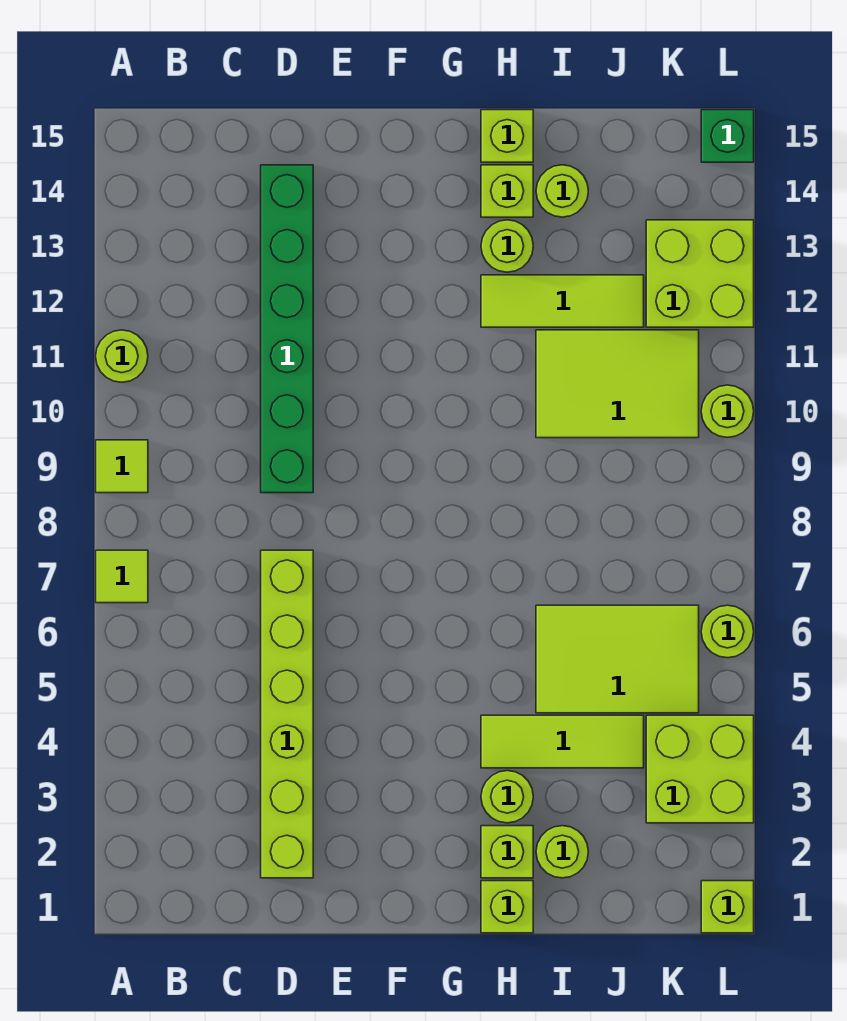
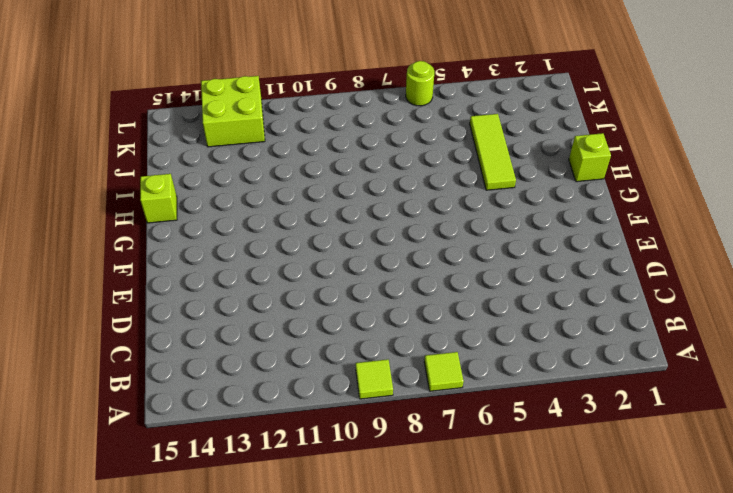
none -> lime round brick A11 level 1
none -> lime brick D2:D7 level 1
none -> green brick D9:D14 level 1

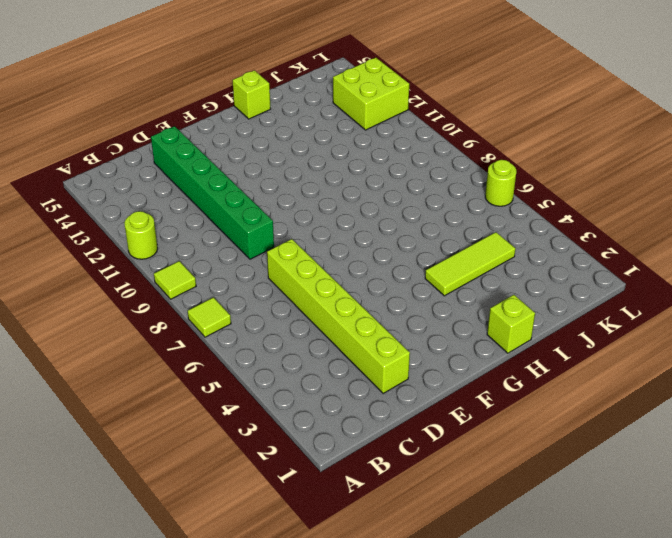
none -> lime brick H2 level 1
none -> lime round brick H3 level 1
none -> lime tile H12:J12 level 1

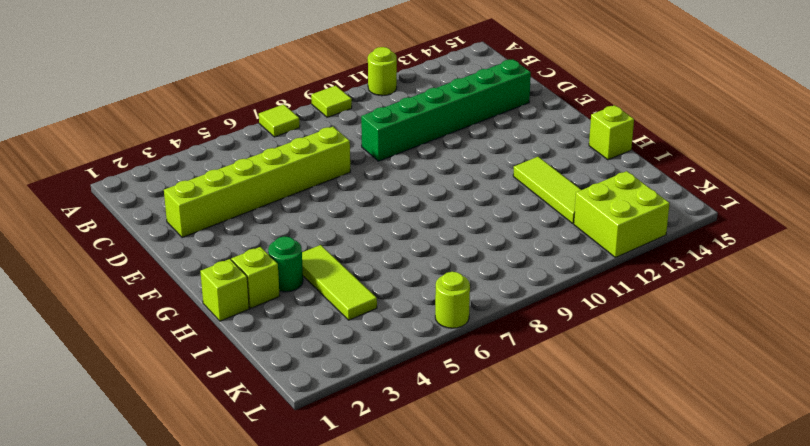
green round brick H3 level 1 -> lime round brick H3 level 1
none -> lime round brick H13 level 1
none -> lime brick H14 level 1
none -> lime round brick I2 level 1

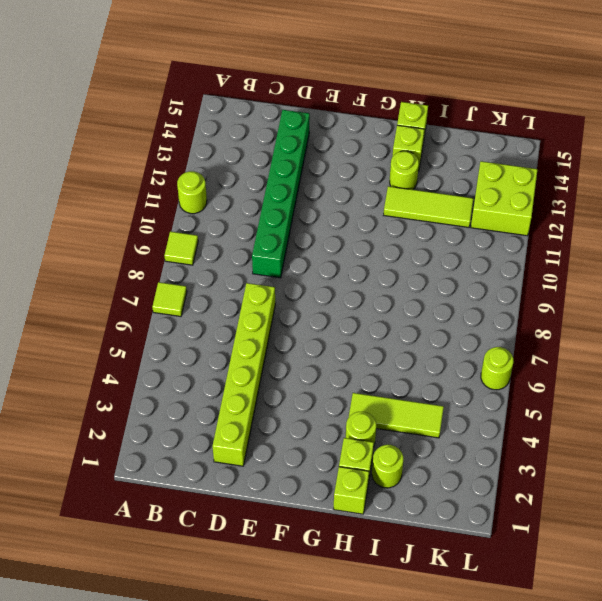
none -> lime tile I5:K6 level 1
none -> lime tile I10:K11 level 1
none -> lime round brick I14 level 1

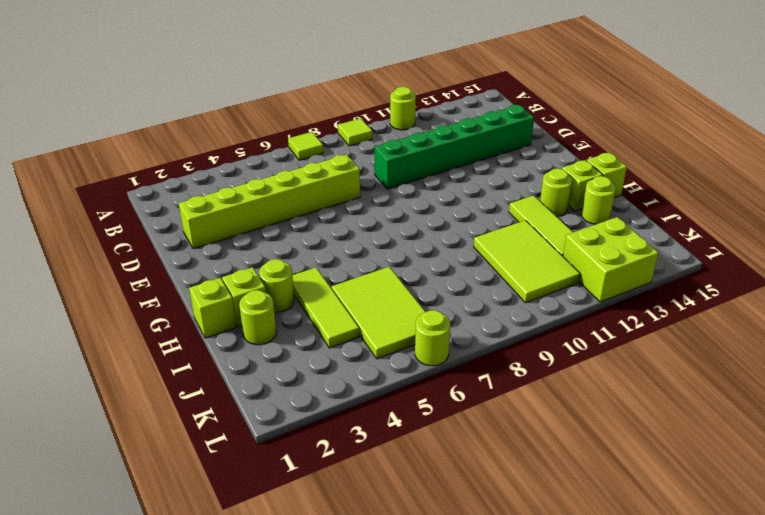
none -> lime brick K3:L4 level 1
none -> lime brick L1 level 1
none -> lime round brick L10 level 1

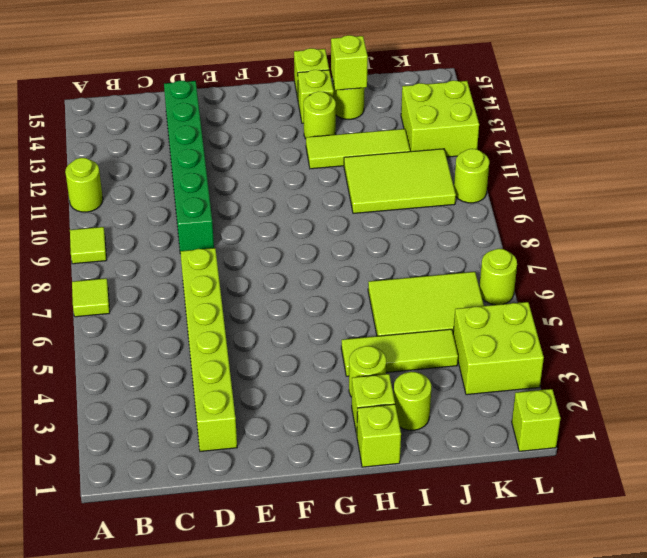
lime brick I14 level 2 -> none
none -> green brick L15 level 1

